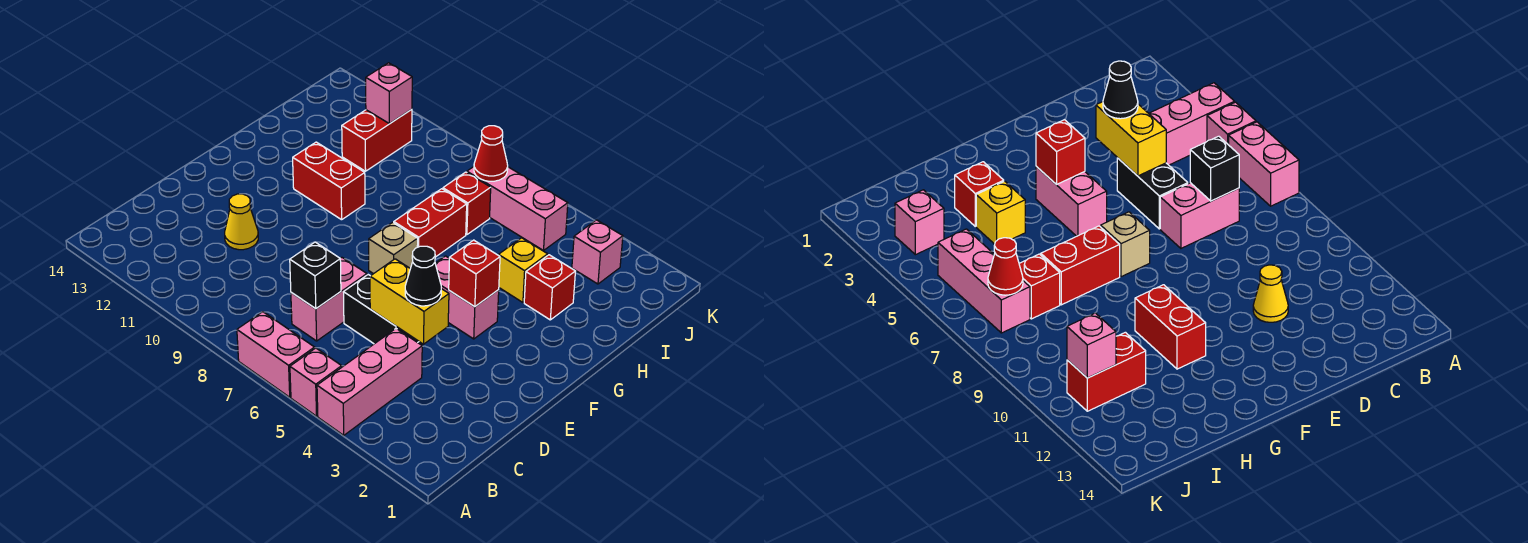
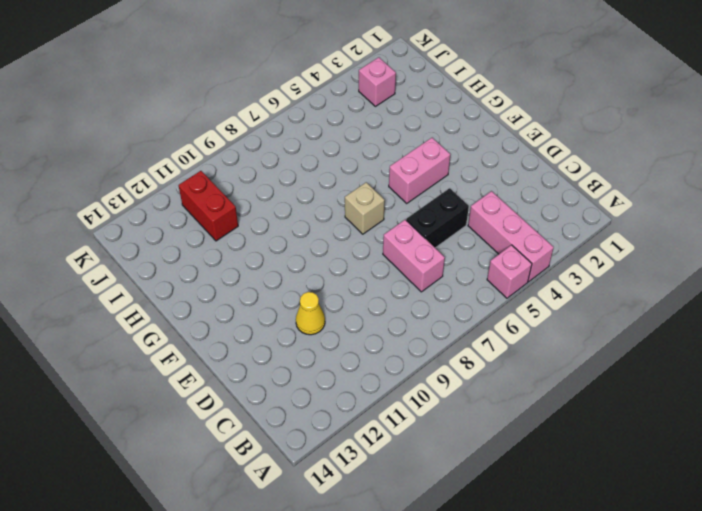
none -> pink brick A6:A7 level 1
none -> red brick G7:H7 level 1
none -> red brick G10:G11 level 1

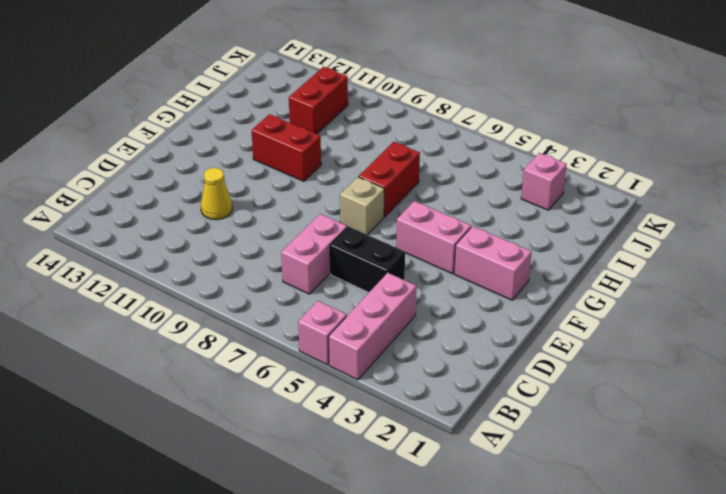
pink brick F2:F3 level 1 -> pink brick A6:A7 level 1
none -> red brick H3 level 1
none -> yellow brick H4 level 1
none -> red brick I7 level 1

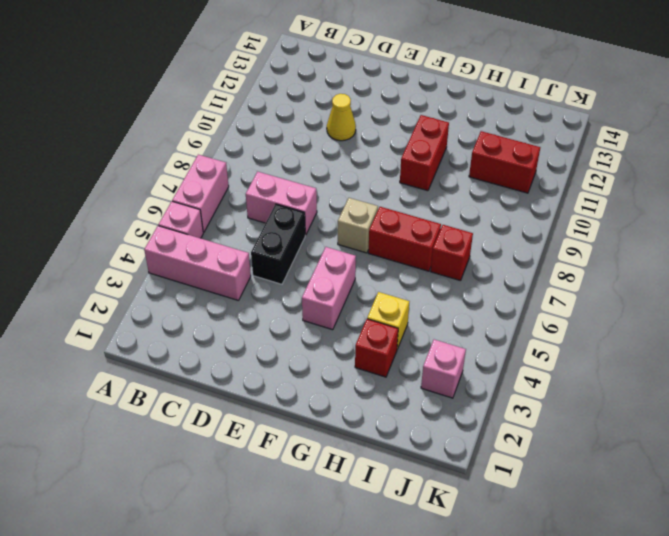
none -> pink brick J5:J7 level 1
none -> black brick C7 level 2
none -> yellow brick D4:D5 level 2

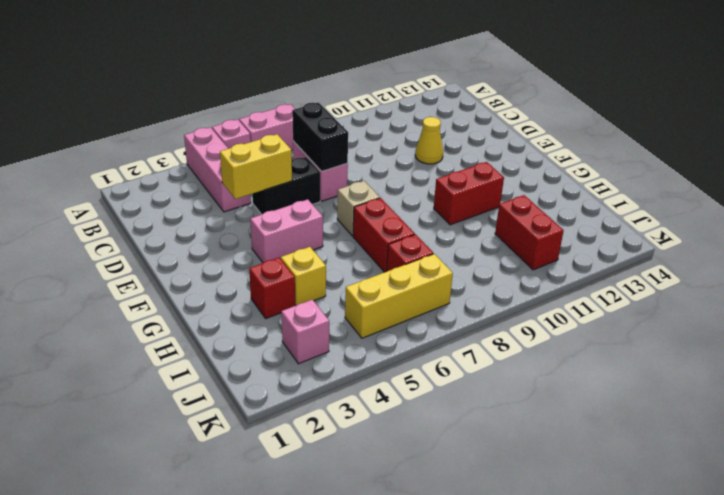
black brick C7:D7 level 2 -> black brick C7 level 2
yellow brick J5:J7 level 1 -> pink brick J5:J7 level 1
none -> red brick F4 level 2
none -> red cone J7 level 2
none -> pink brick J11 level 2

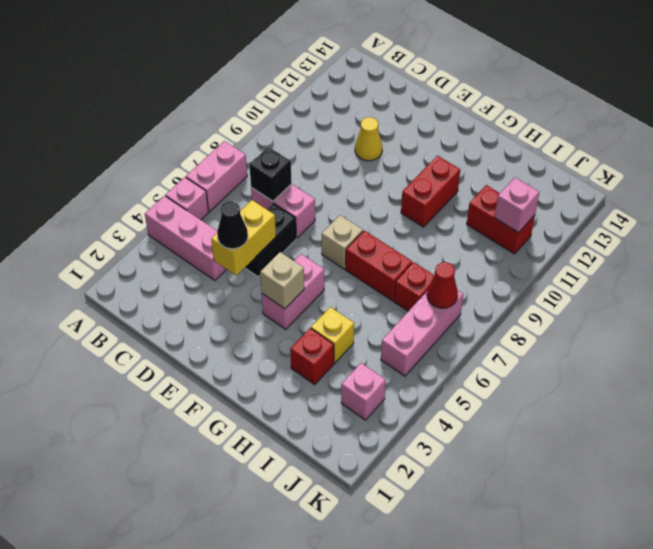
tan brick F4 level 2 -> red brick F4 level 2

